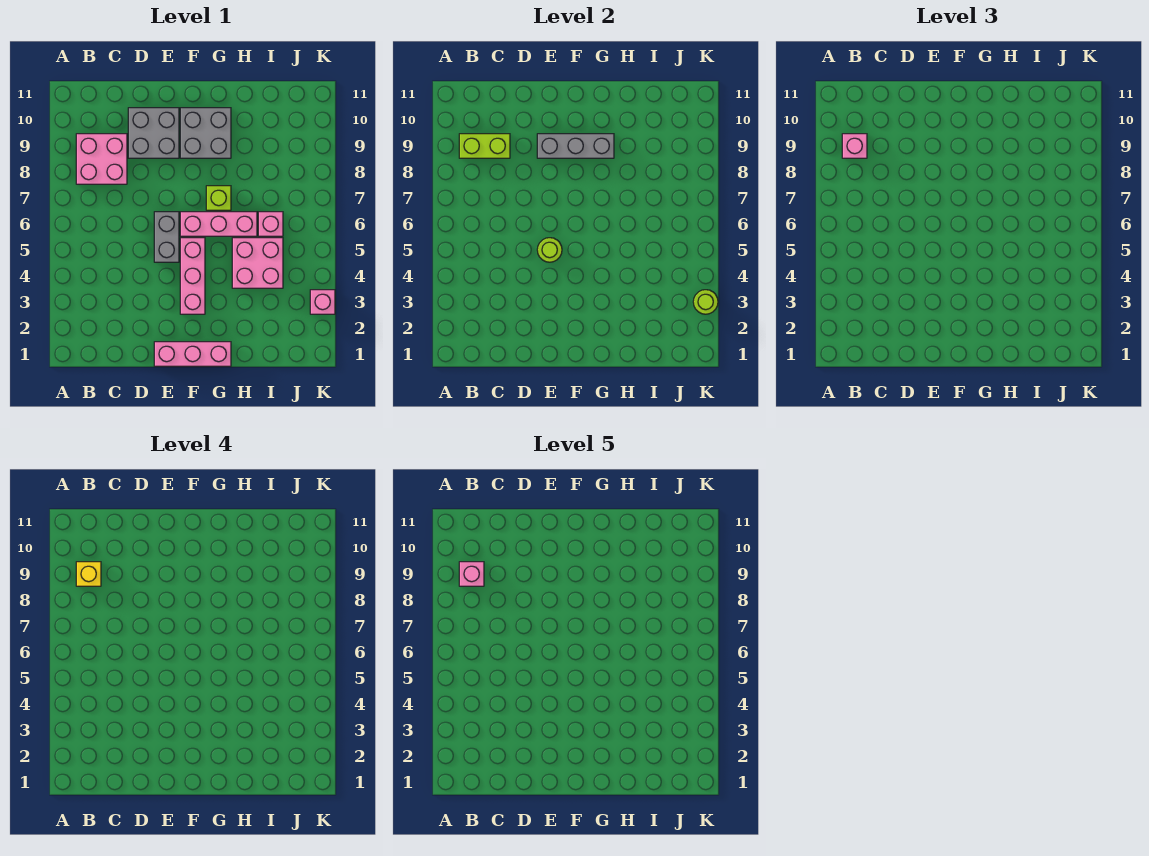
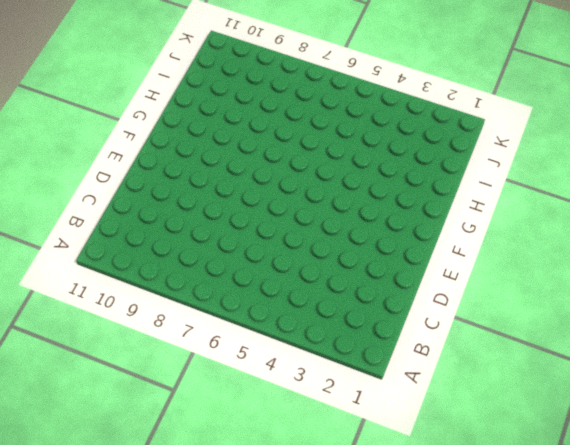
none -> pink brick B8:C9 level 1
none -> grey brick D9:E10 level 1
none -> pink brick E1:G1 level 1

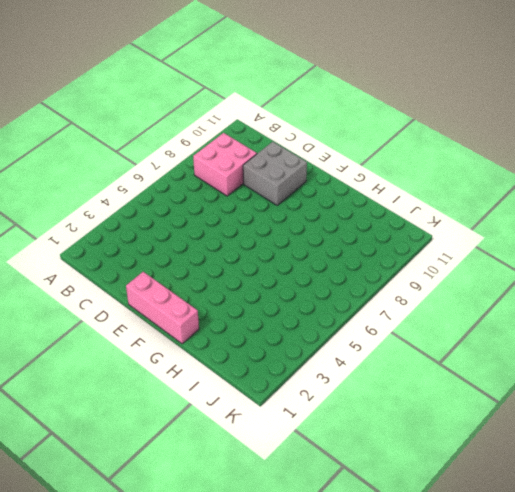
none -> grey brick E5:E6 level 1
none -> pink brick F3:F5 level 1
none -> pink brick F6:H6 level 1

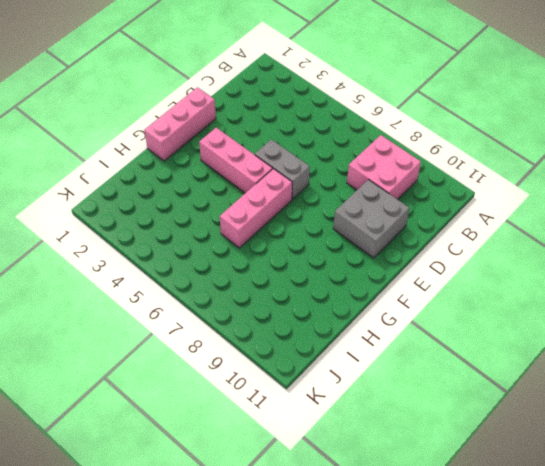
none -> grey brick F9:G10 level 1
none -> lime brick G7 level 1
none -> pink brick H4:I5 level 1

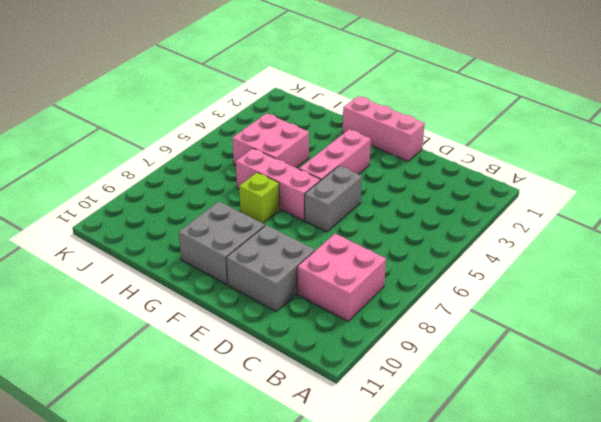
none -> pink brick I6 level 1
none -> pink brick K3 level 1
none -> lime brick B9:C9 level 2

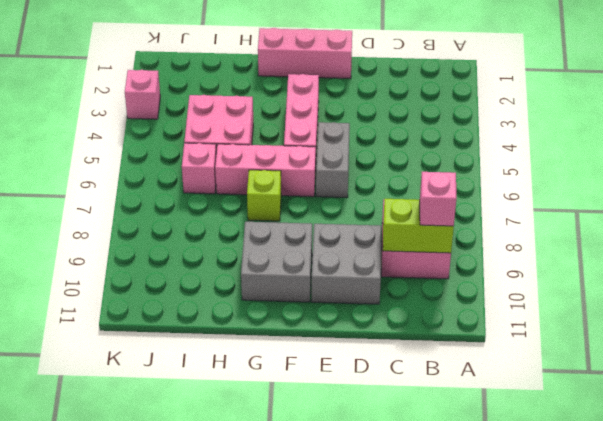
none -> lime round brick E5 level 2
none -> grey brick E9:G9 level 2
none -> lime round brick K3 level 2

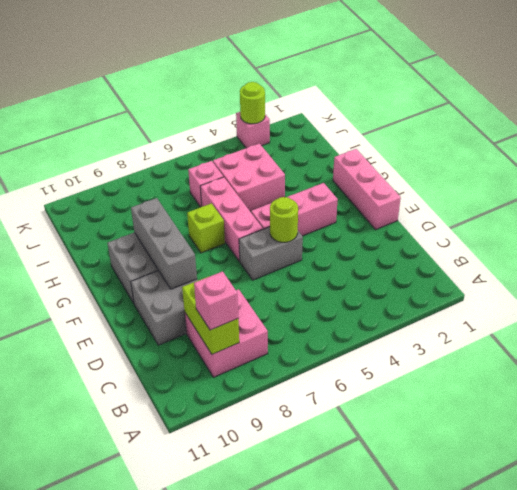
none -> yellow brick B9 level 4
none -> pink brick B9 level 5

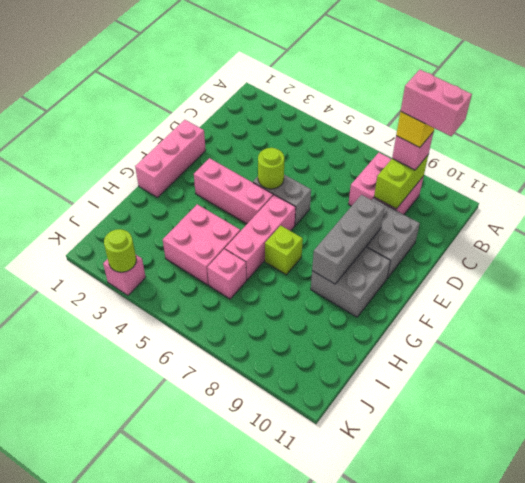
pink brick B9:B10 level 5 -> pink brick B9 level 5

